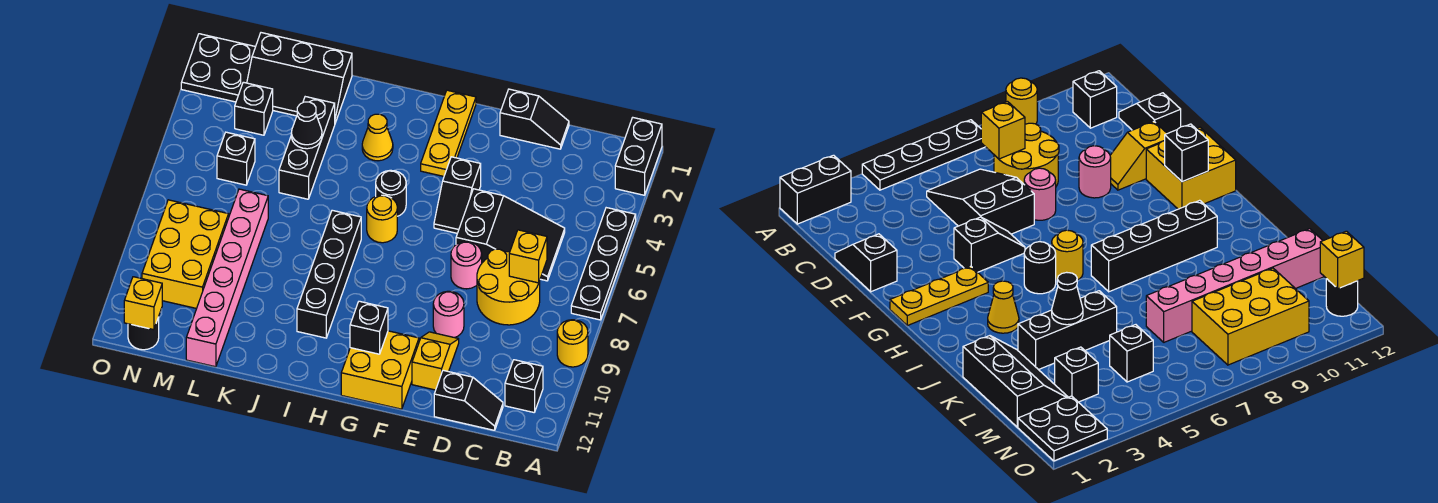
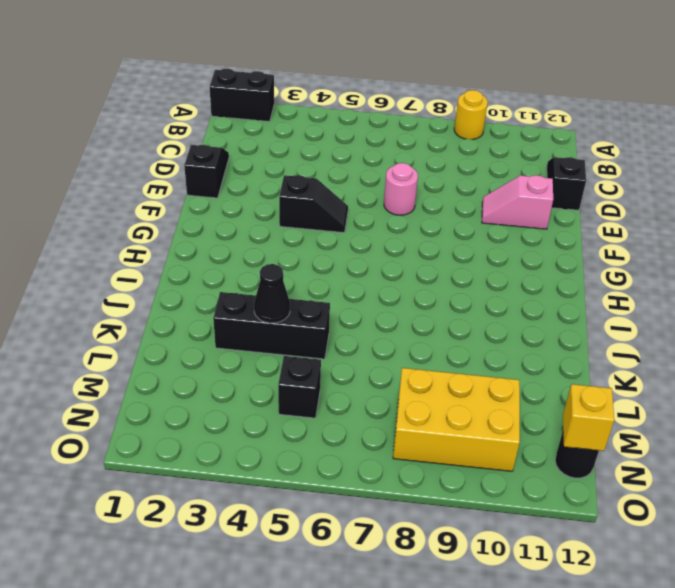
pink slope E10:E11 level 1 top 11 -> yellow slope E10:E11 level 1 top 11
none -> black plate A4:A7 level 1
none -> black brick B11 level 1
none -> black slope C5:E6 level 1 top E
none -> yellow round brick C7:D8 level 1

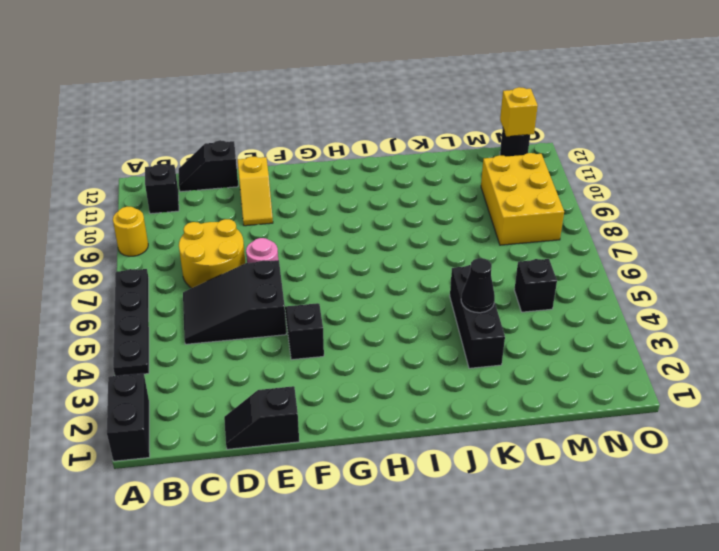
none -> pink round brick E9 level 1
none -> yellow brick F11:G12 level 1
none -> yellow plate G1:G3 level 1
none -> black round brick H5 level 1

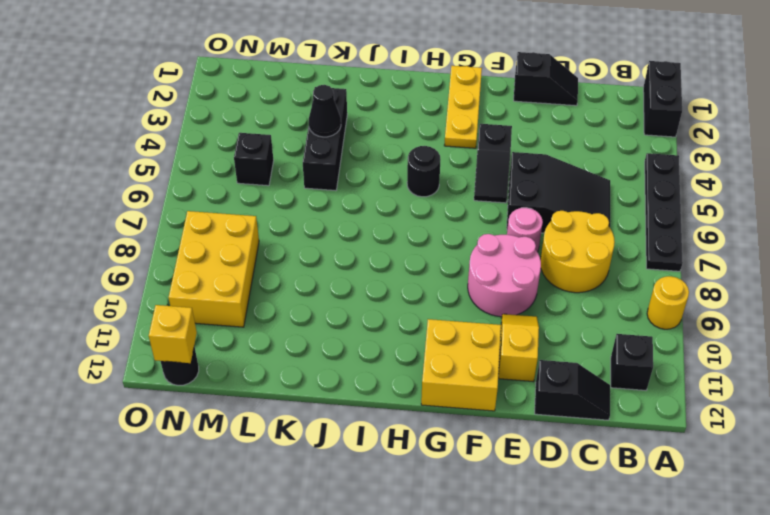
pink round brick E8:F9 level 1 -> pink round brick E9 level 1
none -> yellow round brick H6 level 1
none -> yellow cone I3 level 1
none -> black brick I7:I10 level 1
none -> black slope K1:M2 level 1 top 1

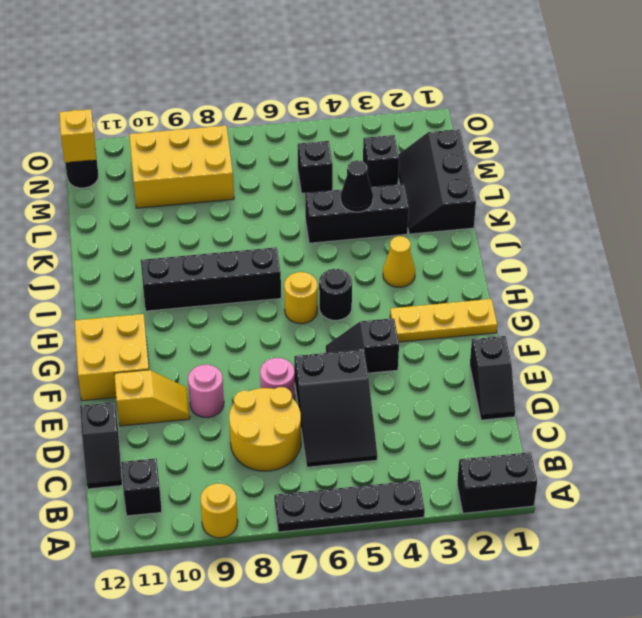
none -> pink brick L7:L12 level 1
none -> black plate N1:O2 level 1
none -> yellow brick C7 level 2
none -> black brick G11 level 2

